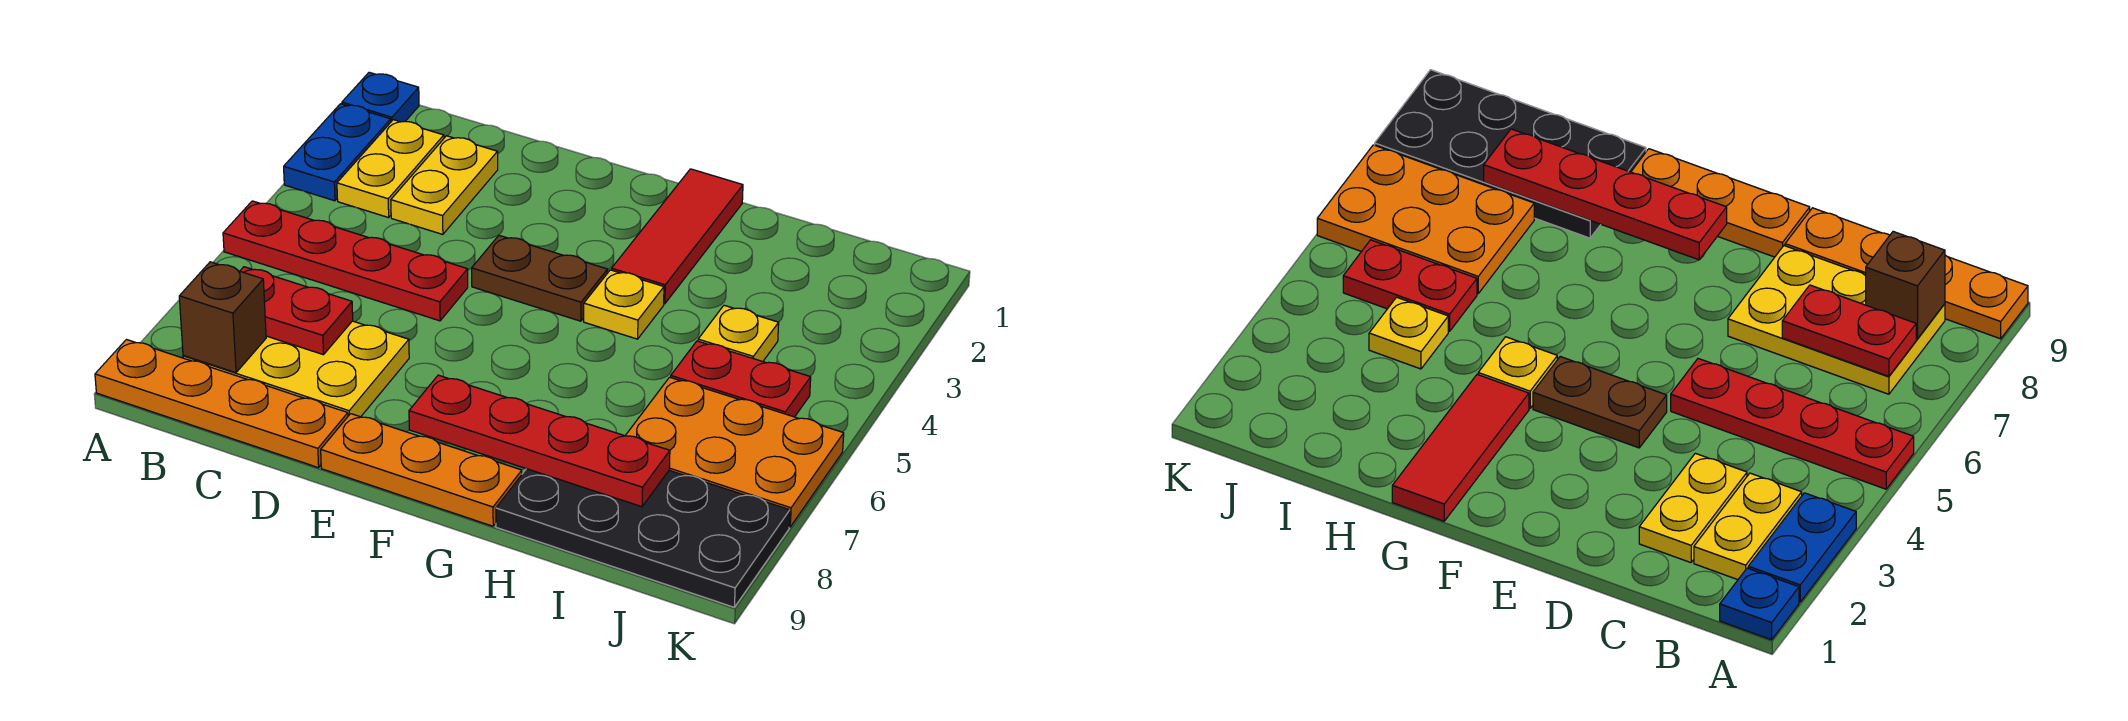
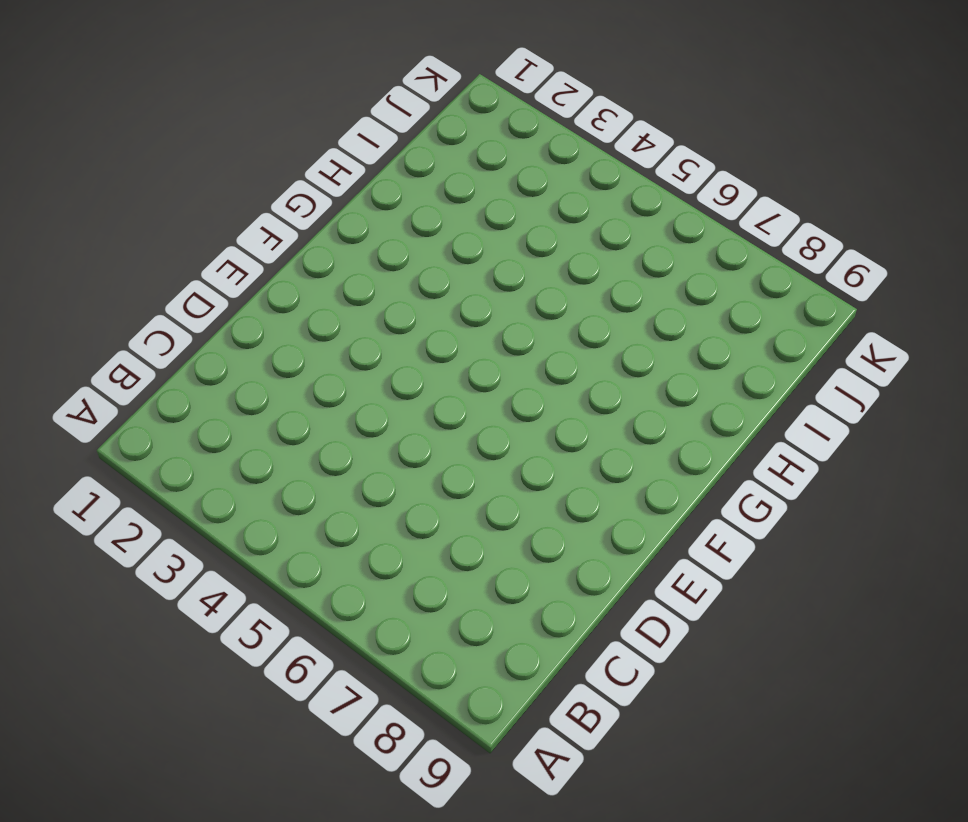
none -> blue plate A1 level 1
none -> blue plate A2:A3 level 1
none -> red plate A5:D5 level 1

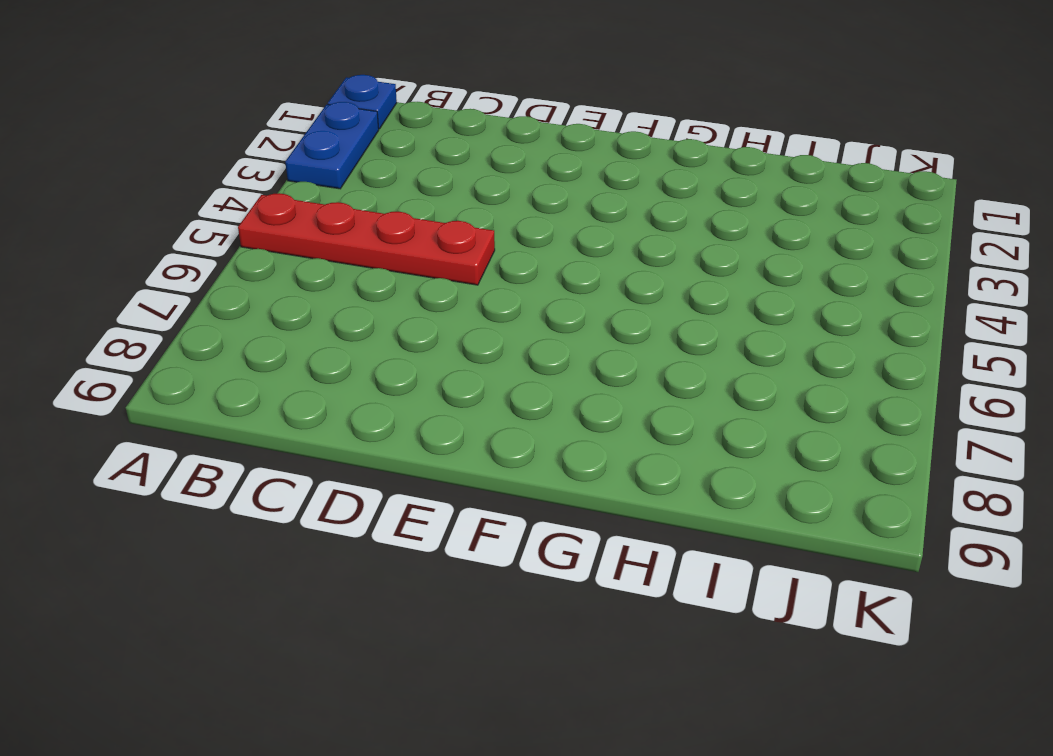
none -> orange plate A9:D9 level 1
none -> yellow plate B2:B3 level 1
none -> yellow plate B7:D8 level 1

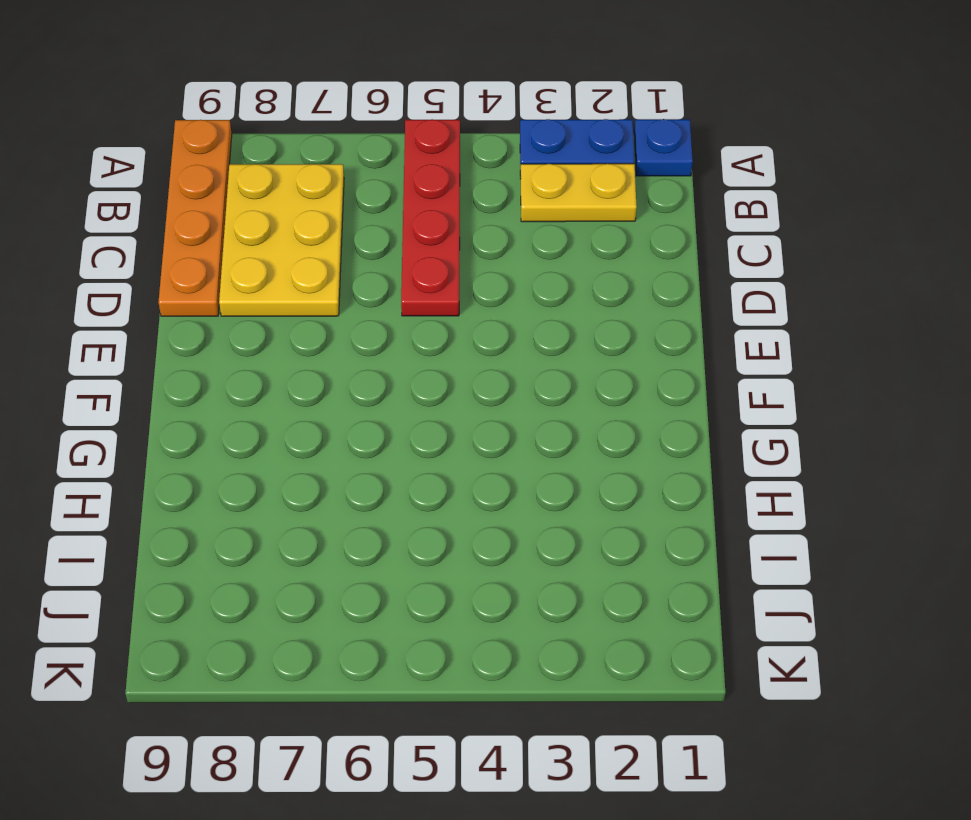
none -> yellow plate C2:C3 level 1
none -> brown plate E4:F4 level 1
none -> orange plate E9:G9 level 1

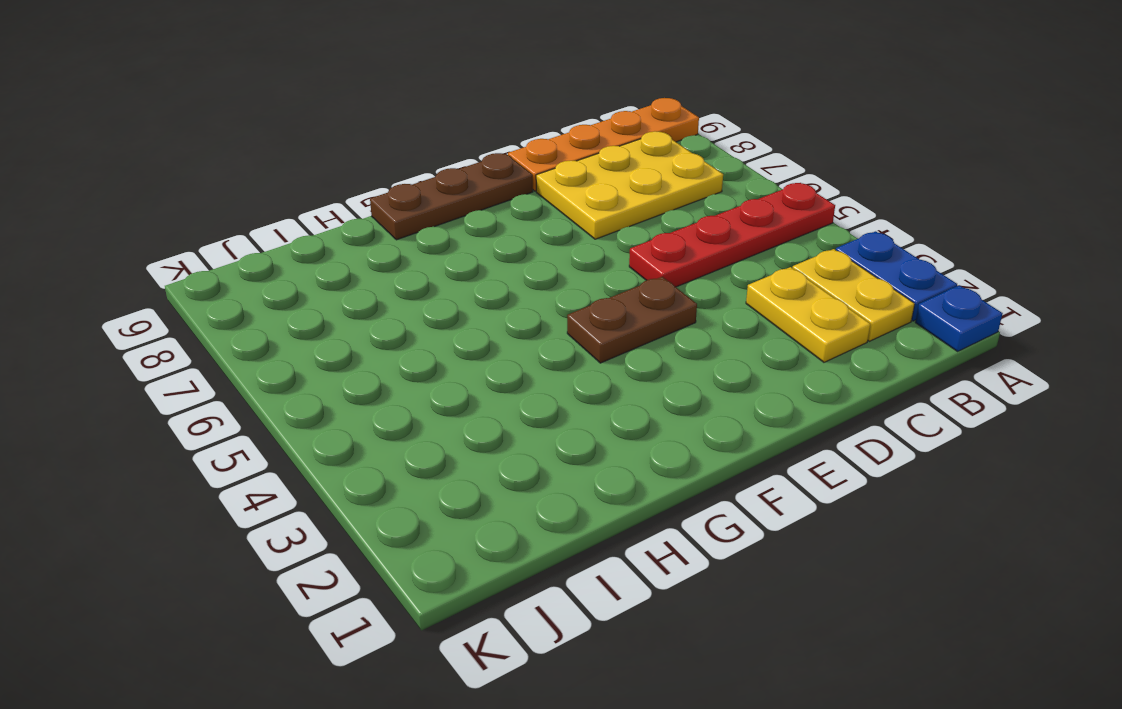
brown plate E9:G9 level 1 -> orange plate E9:G9 level 1
none -> red tile G1:G3 level 1
none -> yellow plate G4 level 1
none -> black plate H8:K9 level 1

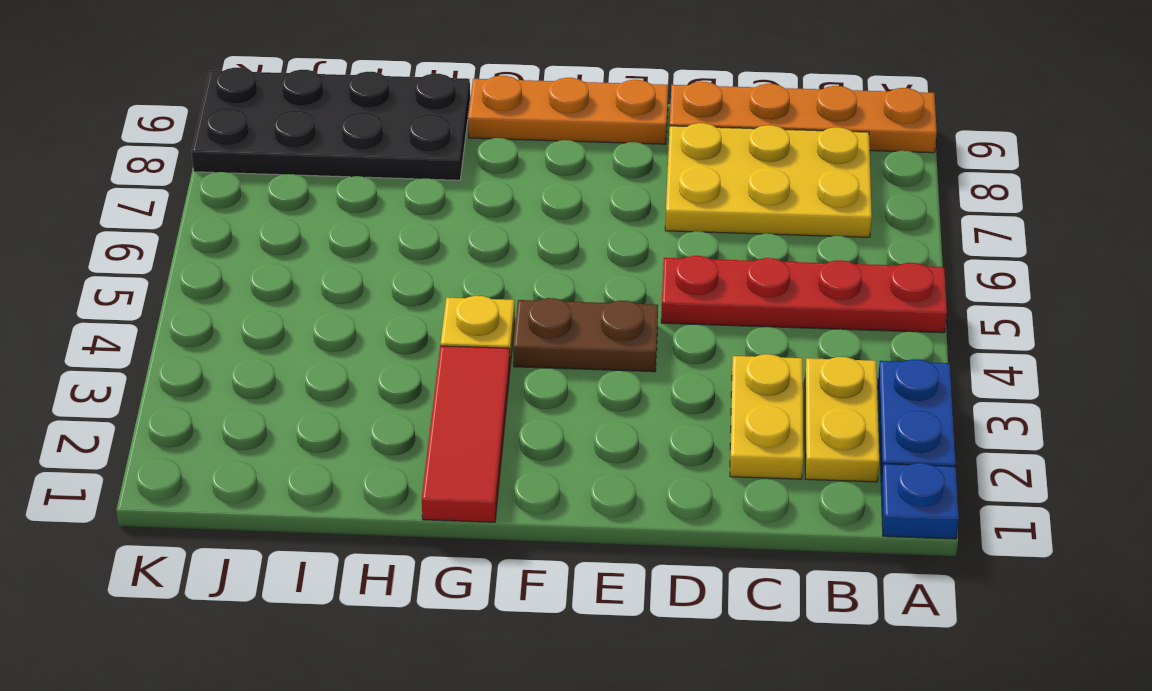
none -> yellow plate I4 level 1
none -> red plate I5:J5 level 1
none -> orange plate I6:K7 level 1

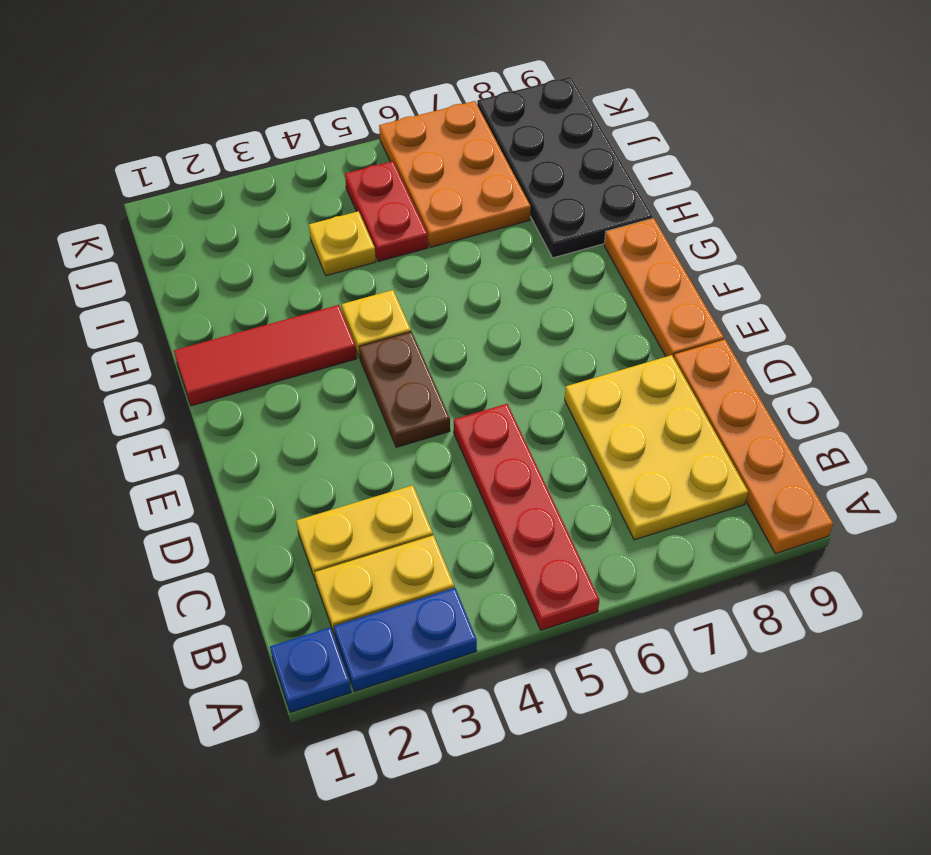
none -> red plate B7:C7 level 2
none -> brown brick B8 level 2
none -> red plate F8:I8 level 2

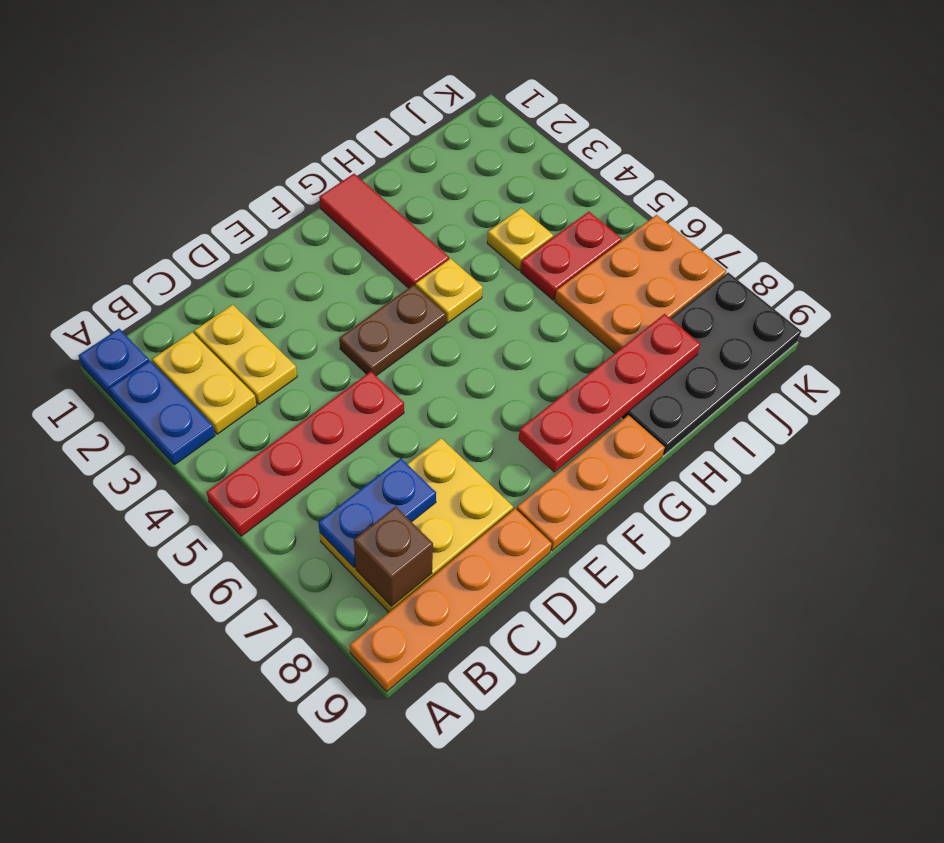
blue plate B7:C7 level 2 -> red plate B7:C7 level 2

